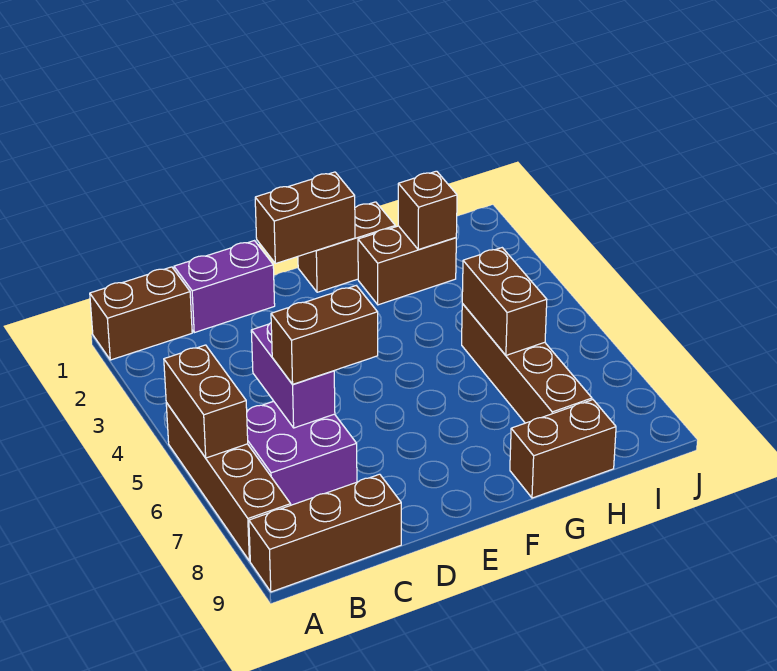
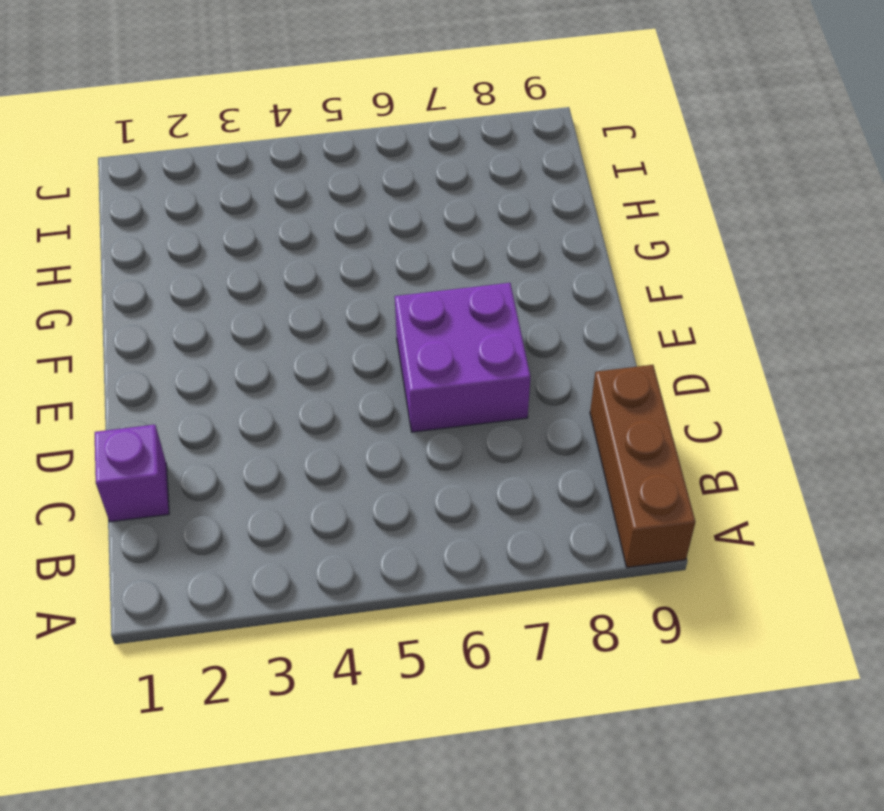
purple brick C1 level 1 -> purple brick C1:D1 level 1
purple brick D6:E7 level 1 -> purple brick B6:C7 level 1
none -> brown brick A1:B1 level 1
none -> brown brick A5:A8 level 1
none -> brown brick F1:G1 level 1

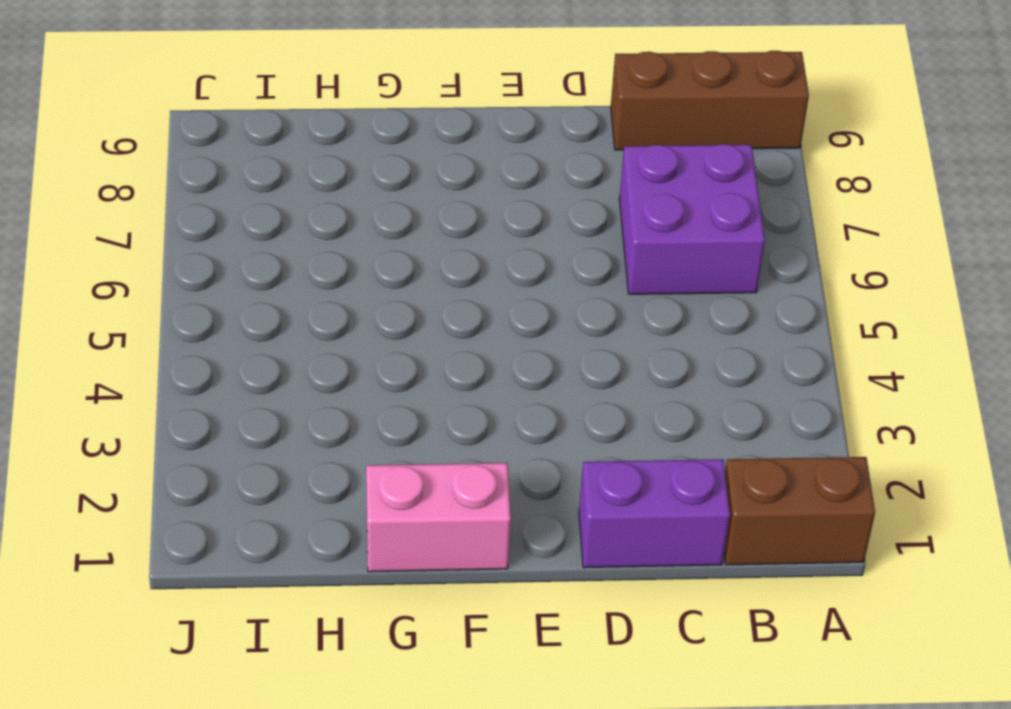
pink brick F1:G1 level 1 -> brown brick F1:G1 level 1
none -> brown brick A5:A8 level 1
none -> brown brick G2:H2 level 1
none -> brown brick G9:H9 level 1

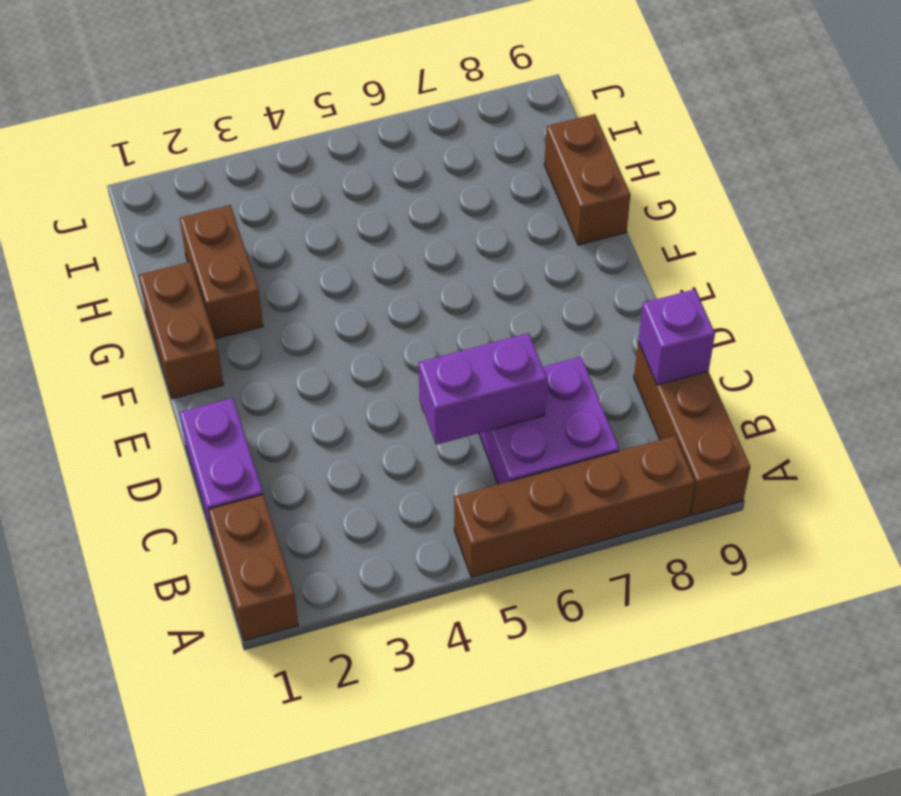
purple brick C9 level 2 -> none
none -> brown brick H5:H8 level 1
none -> brown brick A5:A6 level 2
none -> brown brick E1:F1 level 2

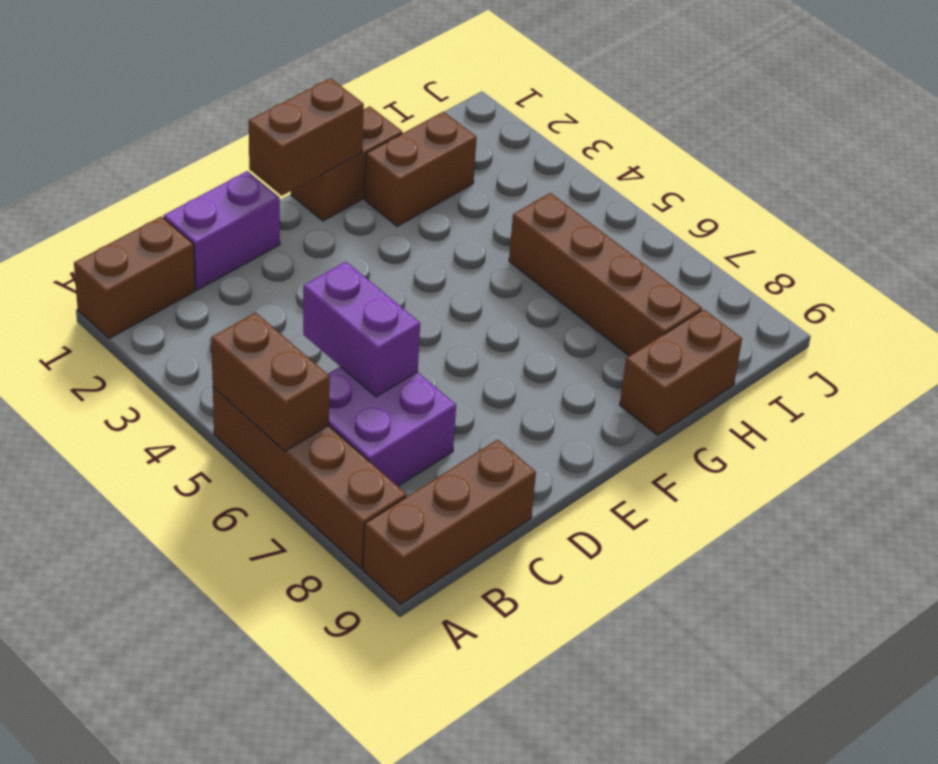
none -> brown brick H2 level 2
none -> brown brick H5:H6 level 2
none -> brown brick C6:D6 level 3

